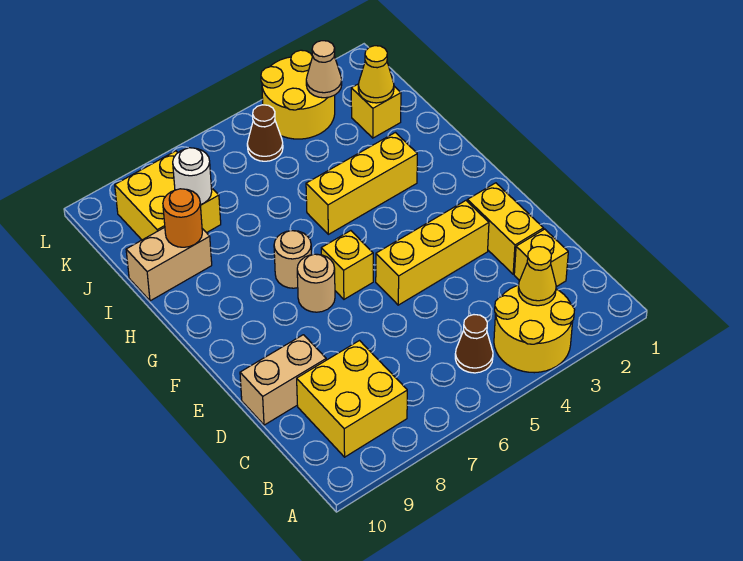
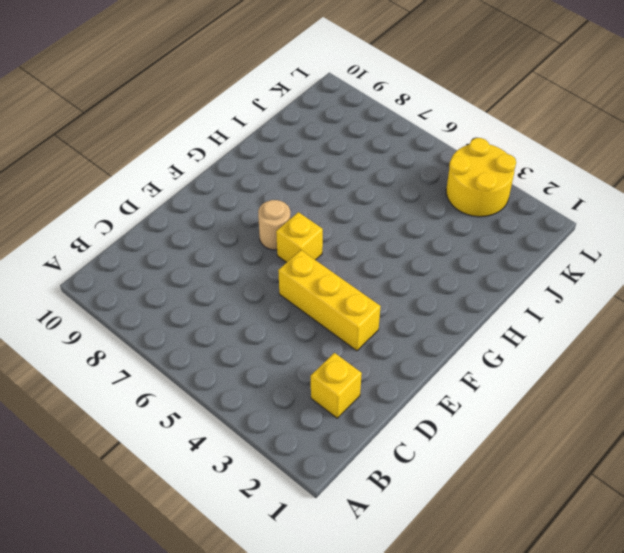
none -> yellow round brick A3:B4 level 1
none -> brown cone B5 level 1
none -> yellow brick B8:C9 level 1

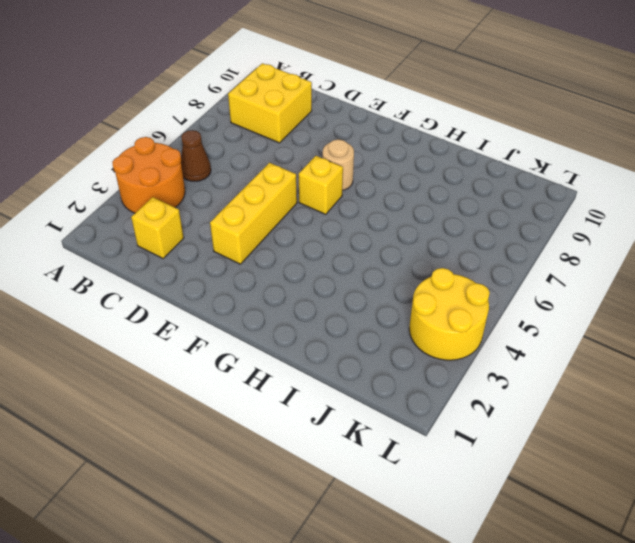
orange round brick A3:B4 level 1 -> yellow round brick A3:B4 level 1
none -> yellow brick D2:E2 level 1
none -> tan brick D9:D10 level 1
none -> tan round brick G7 level 1

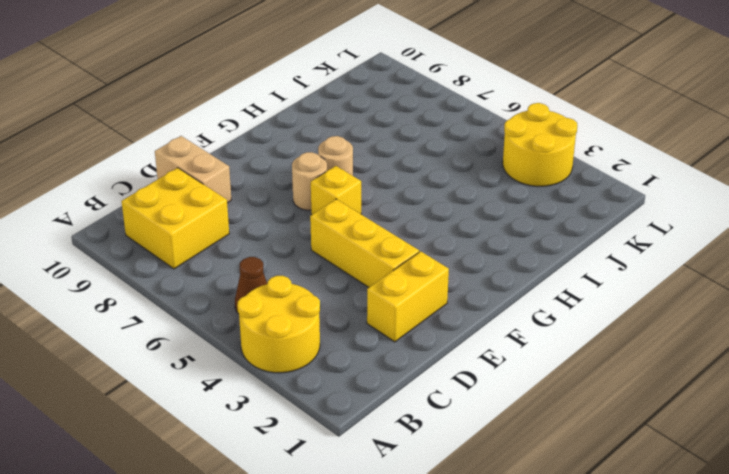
none -> yellow brick C2 level 1
none -> yellow brick H3:H5 level 1
none -> tan brick I9:I10 level 1

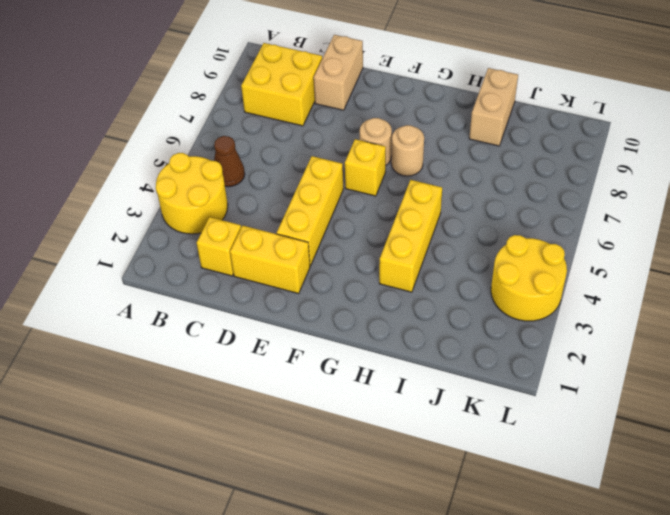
none -> yellow brick J2 level 1
none -> yellow brick J8:K9 level 1
none -> brown cone K5 level 1

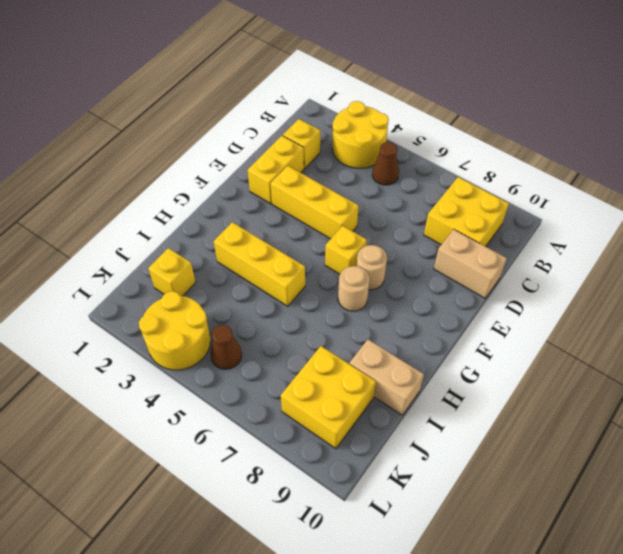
none -> yellow cone B3 level 2
none -> orange round brick I9 level 2
none -> yellow cone J2 level 2

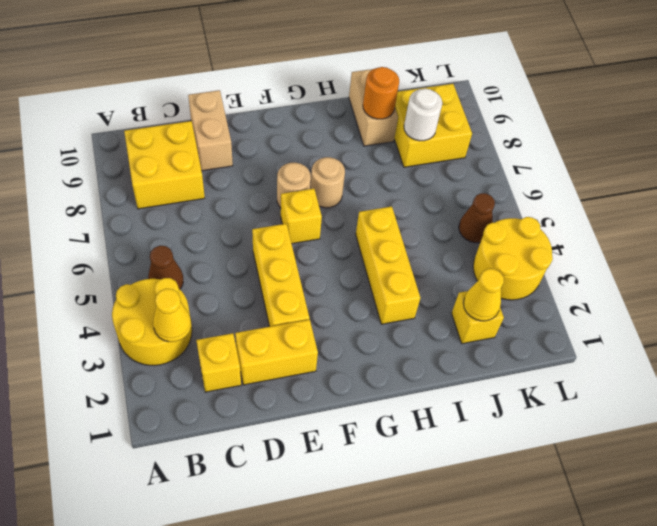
none -> tan cone K3 level 2

